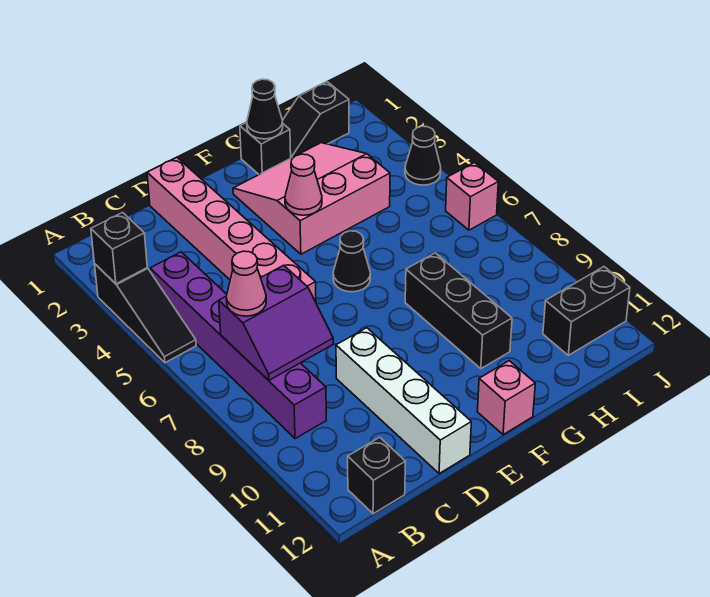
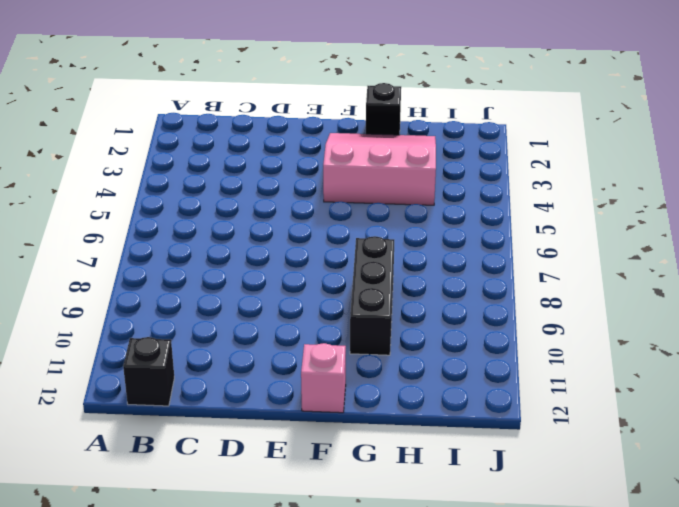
none -> black slope A3:A5 level 1 top 3
none -> purple brick B4:B9 level 1
none -> pink brick D1:D6 level 1

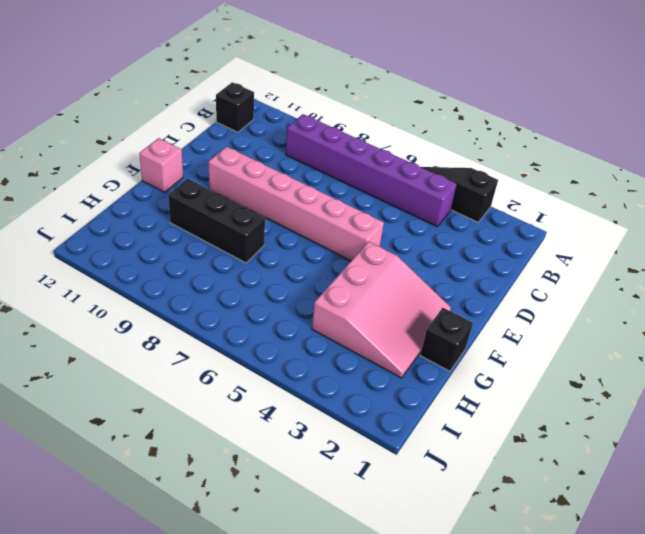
pink brick E5:E10 level 1 -> pink brick D1:D6 level 1
none -> white brick D9:D12 level 1
none -> black cone F6 level 1
none -> black slope H1:I1 level 1 top I

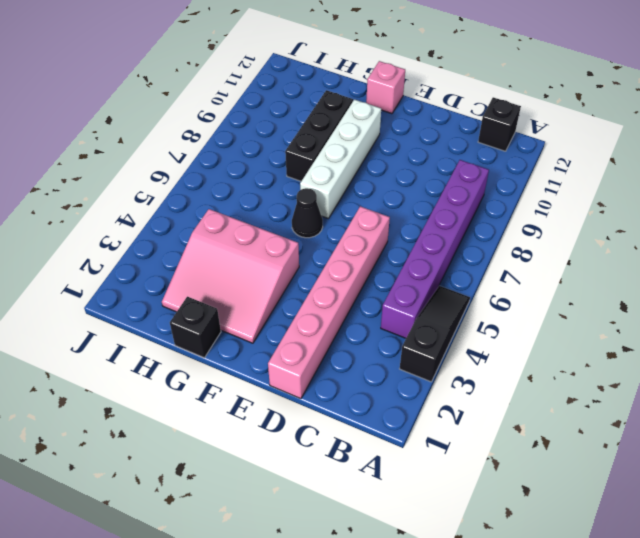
white brick F7:F10 level 1 -> white brick D9:D12 level 1
none -> black slope H1:I1 level 1 top I
none -> black brick I11:J11 level 1
none -> black cone J4 level 1

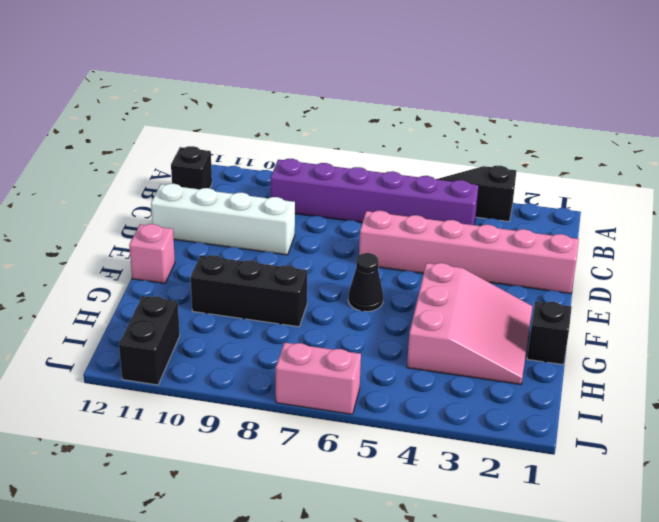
pink brick J6:J7 level 1 -> pink brick J6 level 1
none -> black slope H1:I1 level 1 top I
none -> black cone J4 level 1
none -> black brick A3 level 2

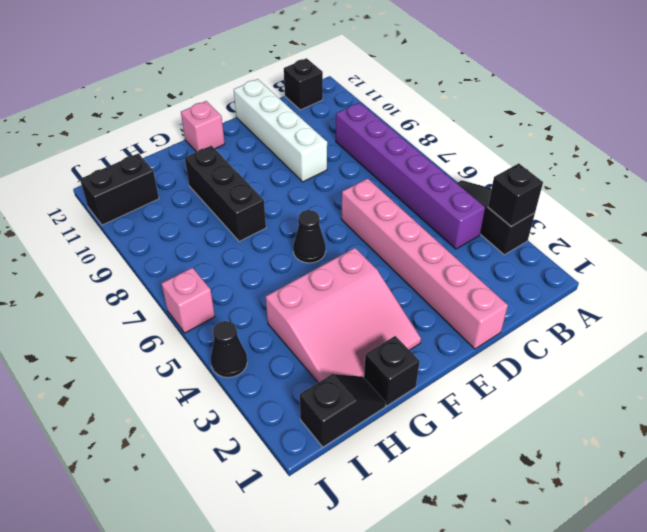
none -> purple slope B7:C8 level 2 top 7
none -> pink cone F4 level 2
none -> black cone G1 level 2

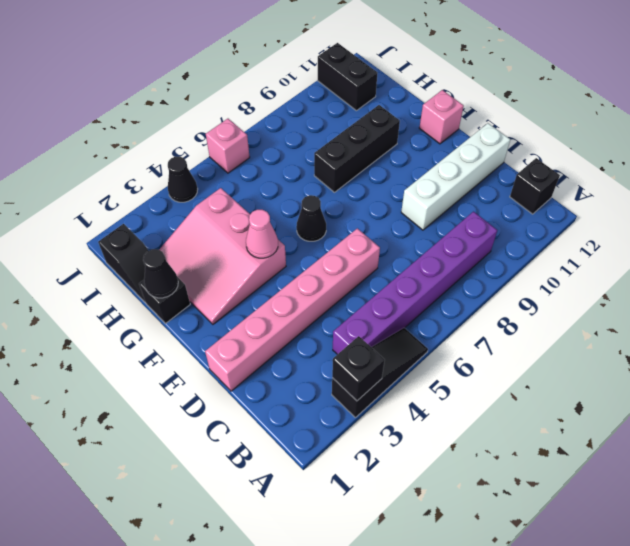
none -> purple slope B7:C8 level 2 top 7
none -> pink cone B7 level 3

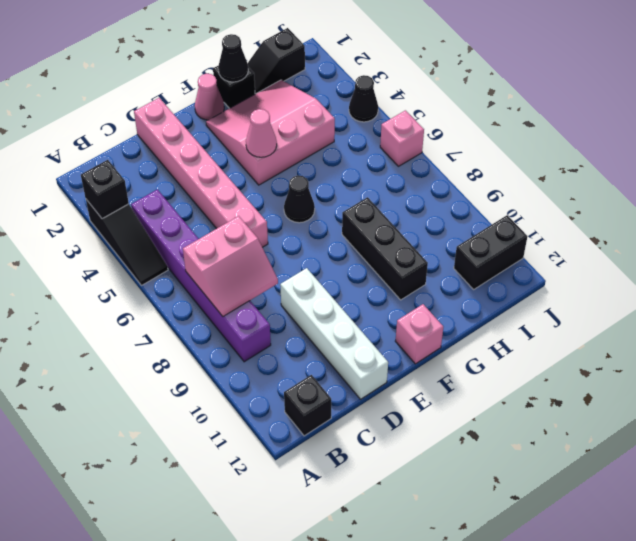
pink slope B7:C8 level 2 top 7 -> purple slope B7:C8 level 2 top 7
pink cone F1 level 1 -> pink cone B7 level 3

